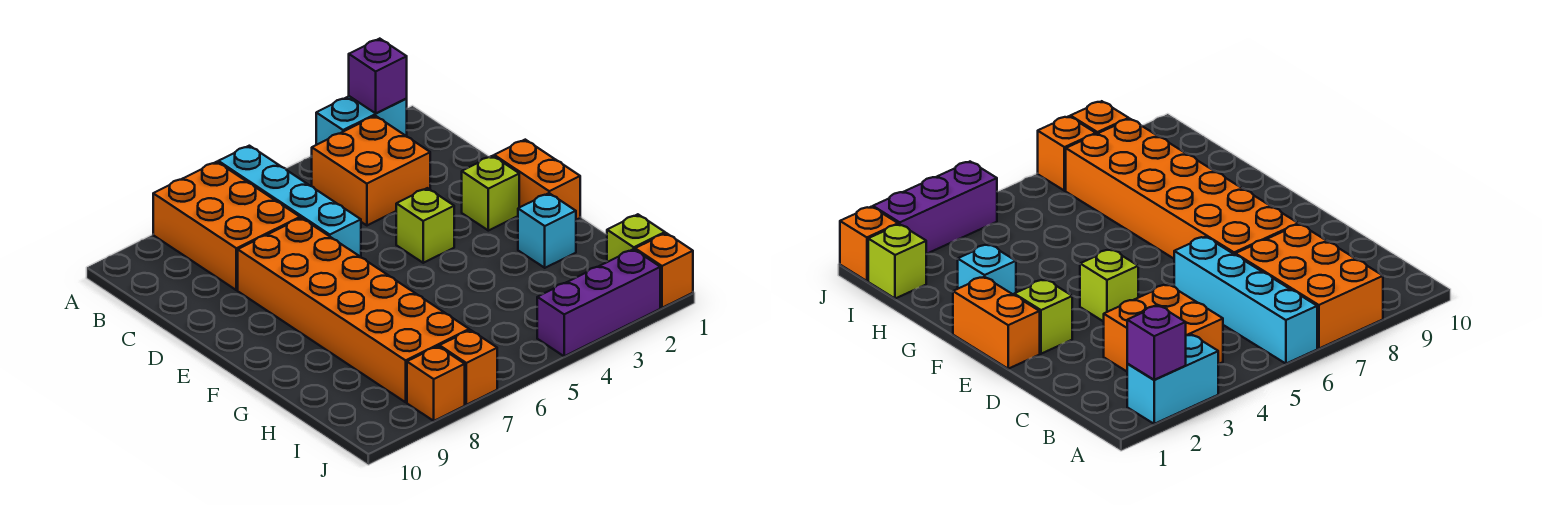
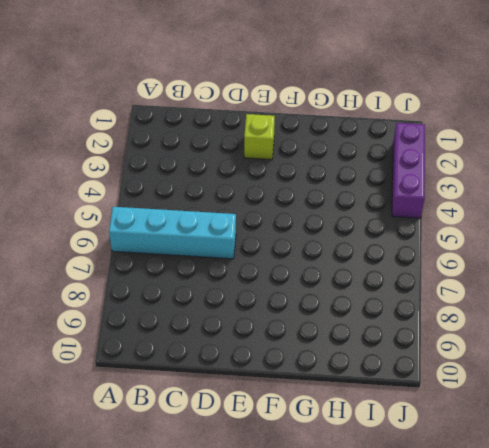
none -> cyan brick A2:A3 level 1
none -> orange brick A7:C8 level 1
none -> orange brick B3:C4 level 1

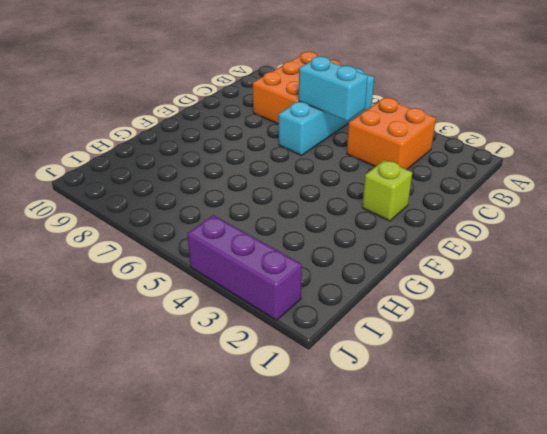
cyan brick C5:C6 level 2 -> cyan brick A2:A3 level 1
none -> orange brick D7:I8 level 1
none -> orange brick E1:F1 level 1
none -> lime brick E4 level 1

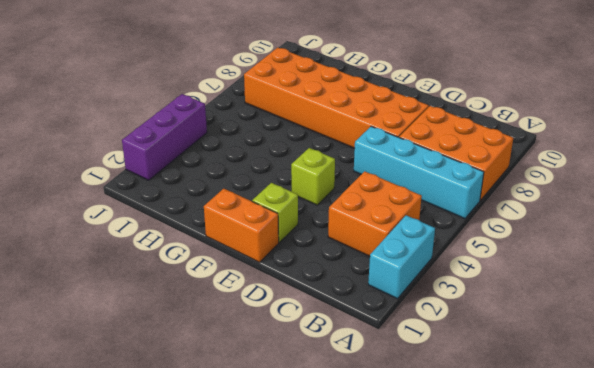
none -> cyan brick G2 level 1
none -> lime brick I1 level 1
none -> orange brick J1 level 1

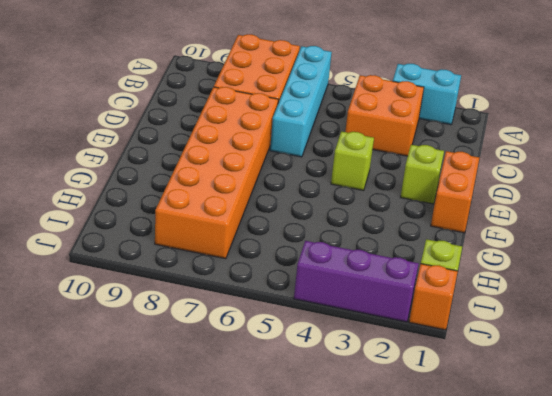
none -> cyan brick G2 level 1
none -> orange brick J7 level 1
none -> orange brick J8 level 1

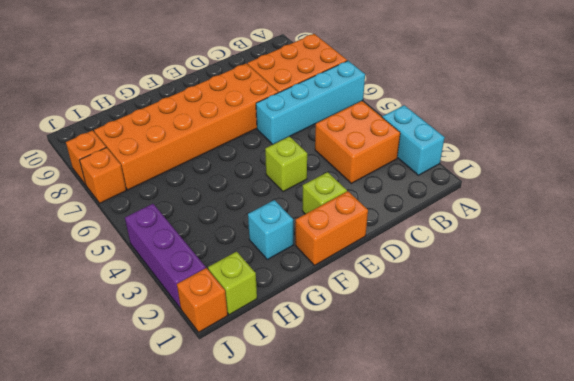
none -> purple brick A2 level 2

